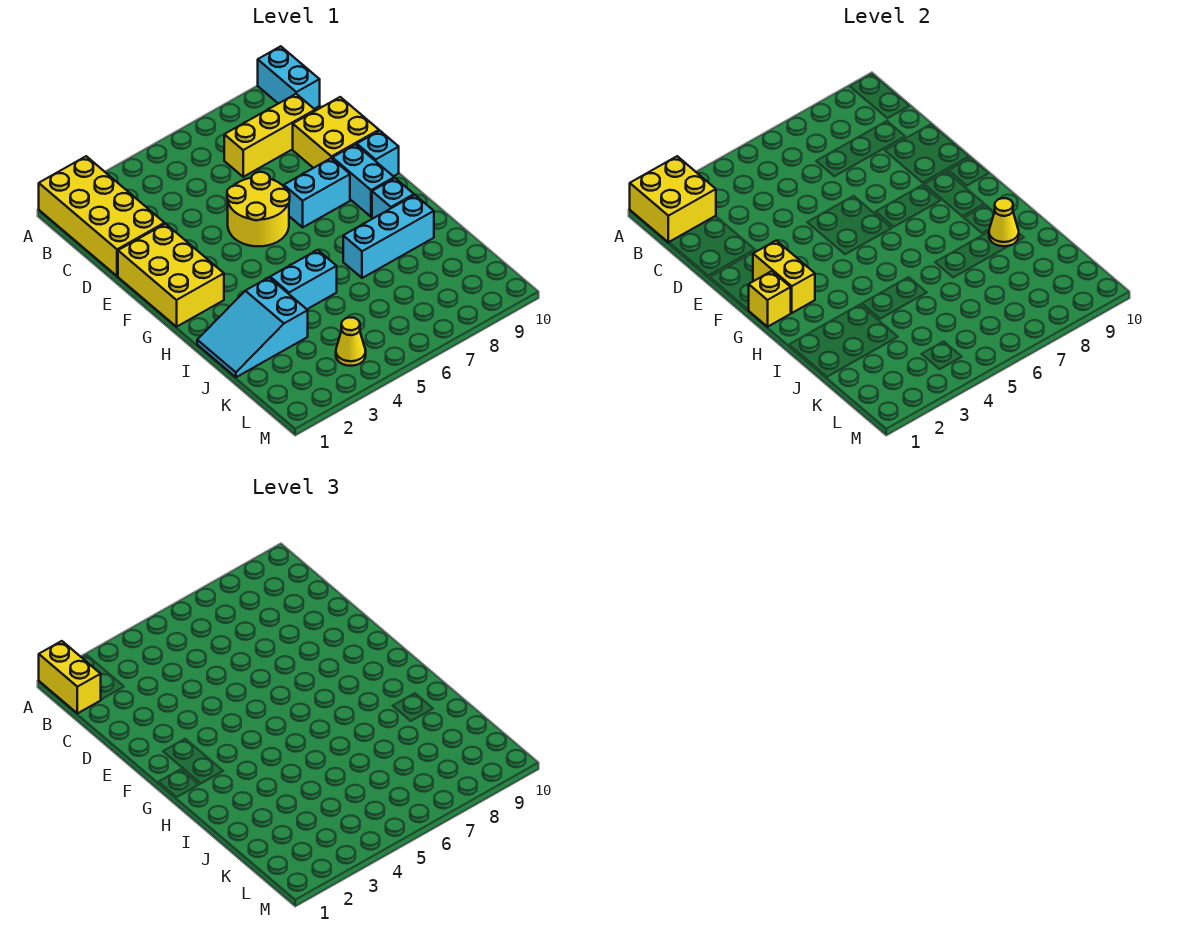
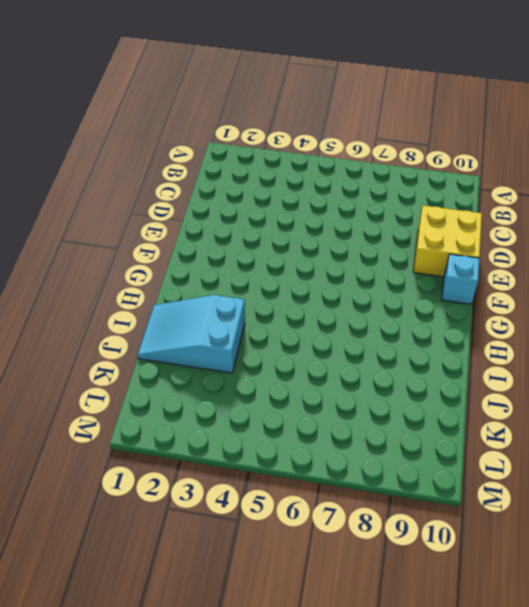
none -> yellow brick A1:D2 level 1
none -> cyan brick A10:B10 level 1
none -> yellow brick C7:C9 level 1

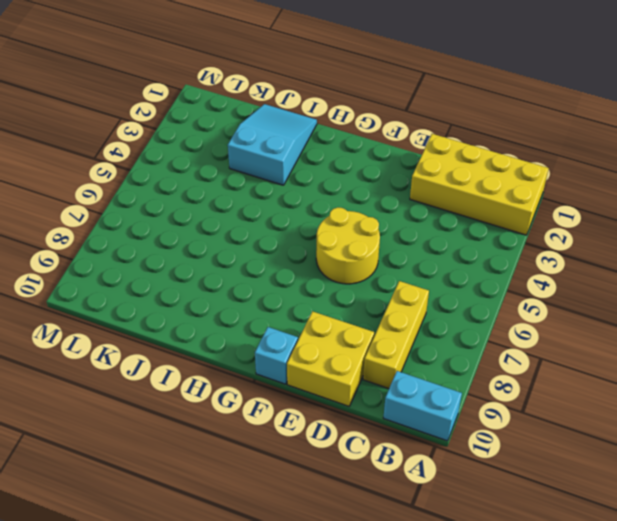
none -> yellow brick E1:G2 level 1
none -> cyan brick F7:F8 level 1
none -> cyan brick F9:G9 level 1

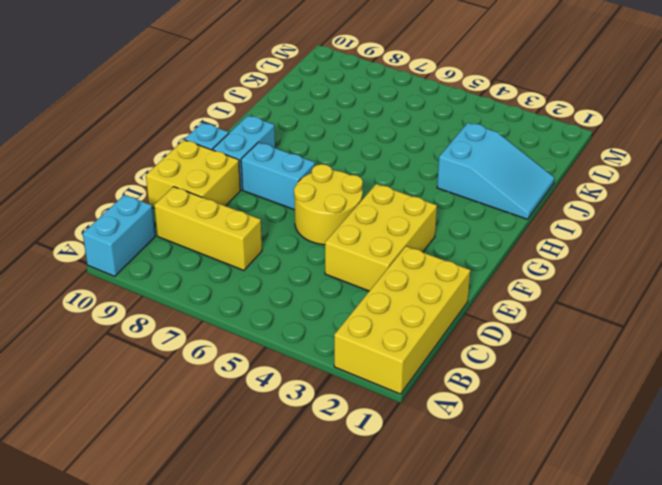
yellow brick D3:F4 level 1 -> yellow brick E1:G2 level 1
none -> cyan brick H9 level 1
none -> cyan brick I4:I5 level 1
none -> cyan brick I7:I9 level 1

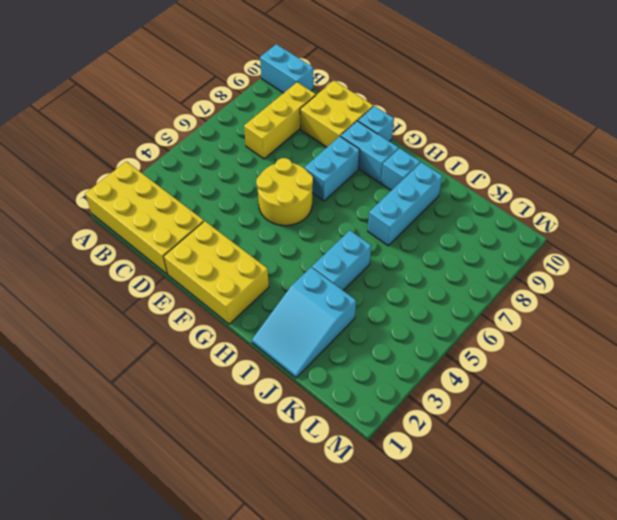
none -> yellow cone L4 level 1
none -> yellow brick A1:B2 level 2
none -> yellow brick F2:G2 level 2

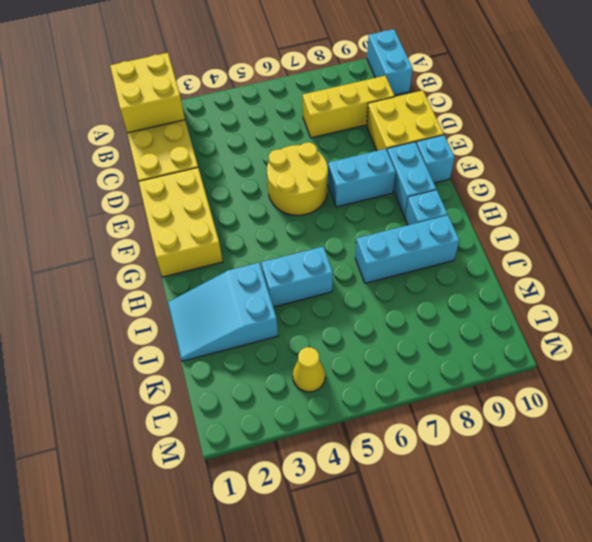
none -> yellow brick F2:G2 level 2
none -> yellow brick G1 level 2
none -> yellow cone I9 level 2

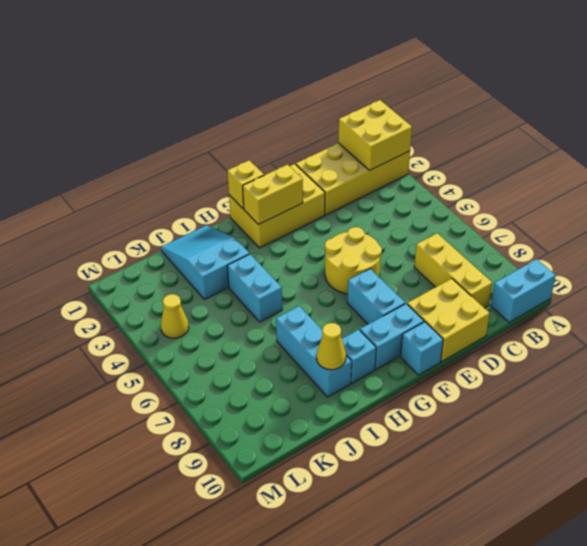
none -> yellow brick A1:B1 level 3

